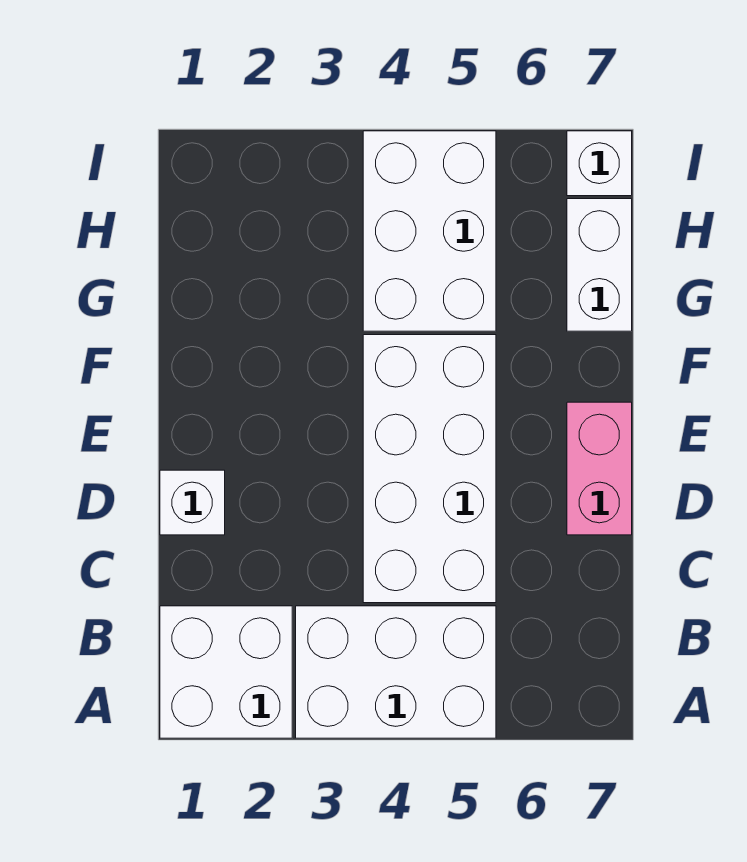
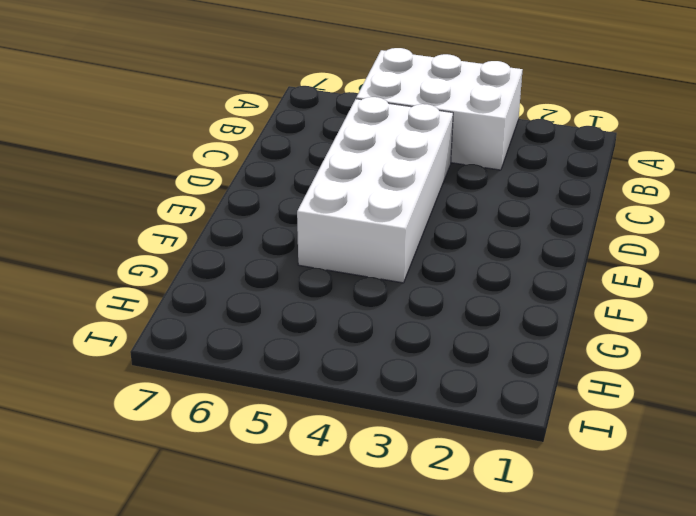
none -> white brick A1:B2 level 1
none -> white brick D1 level 1

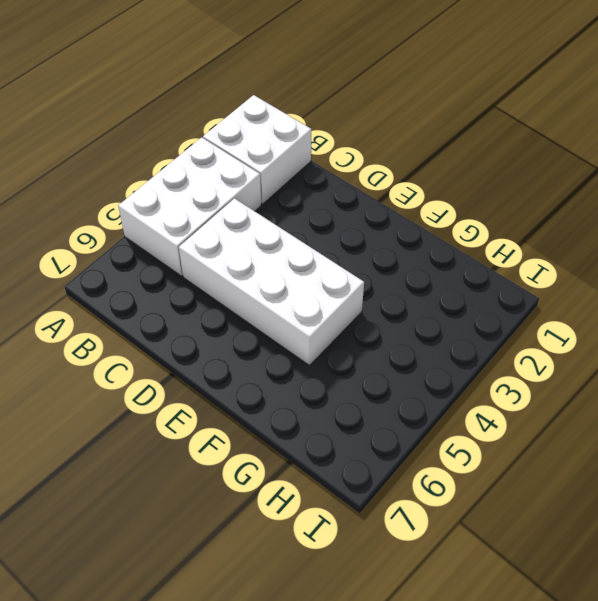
none -> white brick D1 level 1
none -> pink brick D7:E7 level 1

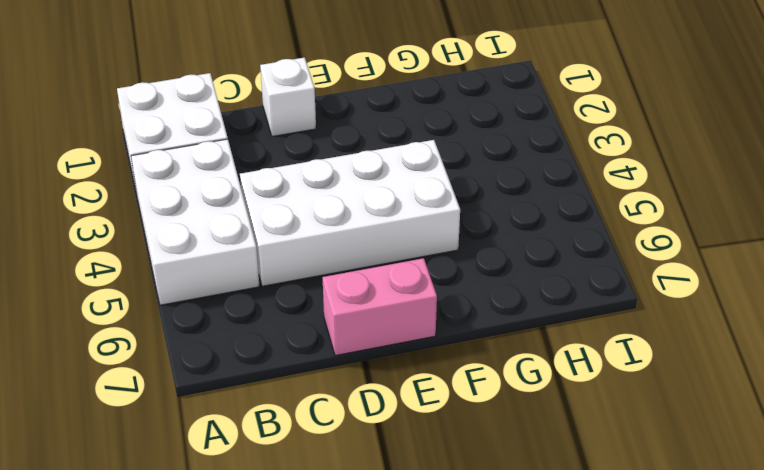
none -> white brick G4:I5 level 1
none -> white brick G7:H7 level 1

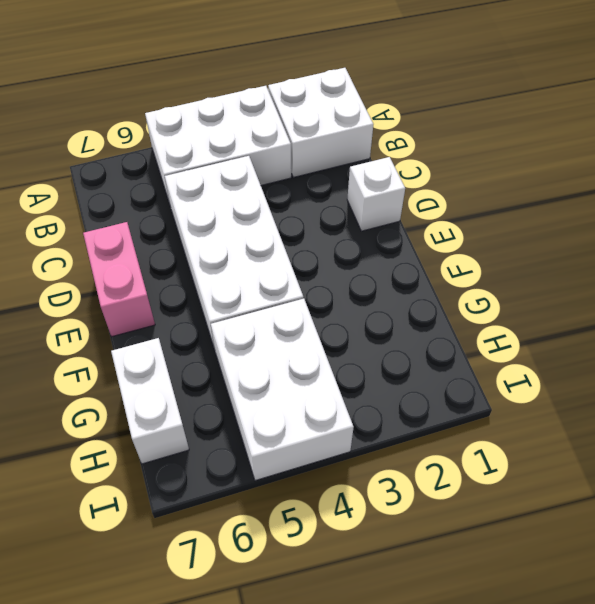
none -> white brick I7 level 1

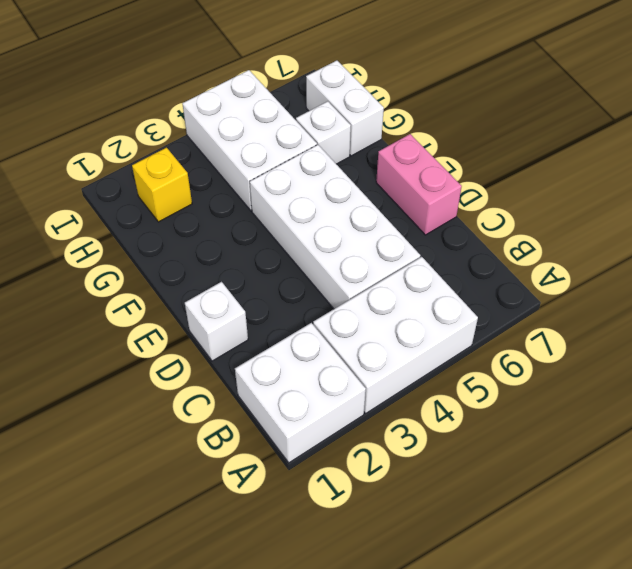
white brick G6 level 1 -> white brick I7 level 1
yellow brick H2 level 1 -> none

